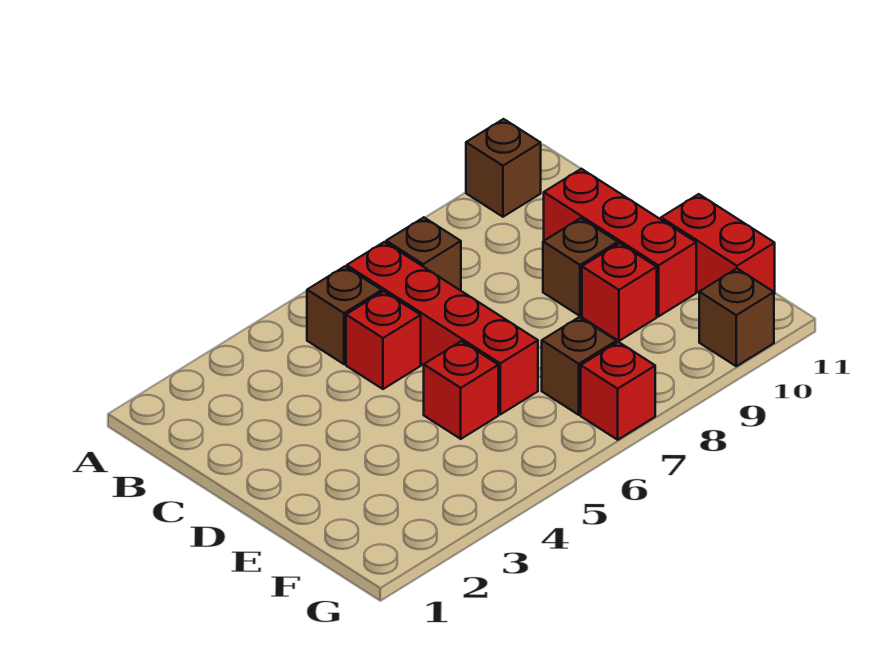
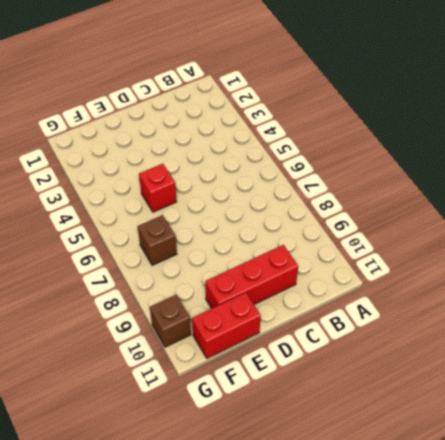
none -> brown brick A10 level 1
none -> brown brick B5 level 1
none -> red brick B6:E6 level 1

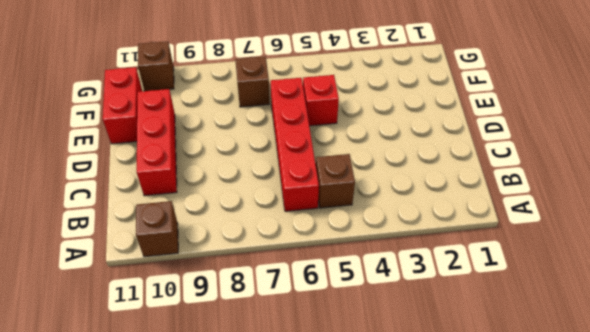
none -> brown brick B7 level 1
none -> red brick C5 level 1
none -> brown brick D9 level 1

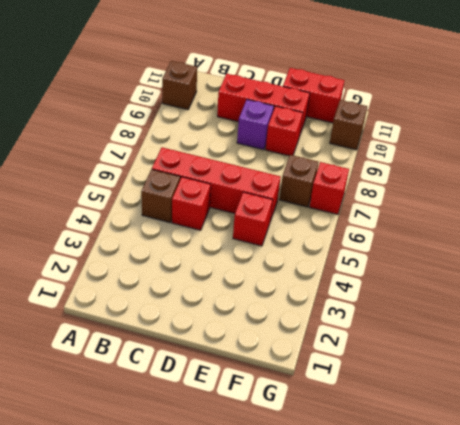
purple brick D9 level 1 -> brown brick D9 level 1
none -> brown brick B7 level 1

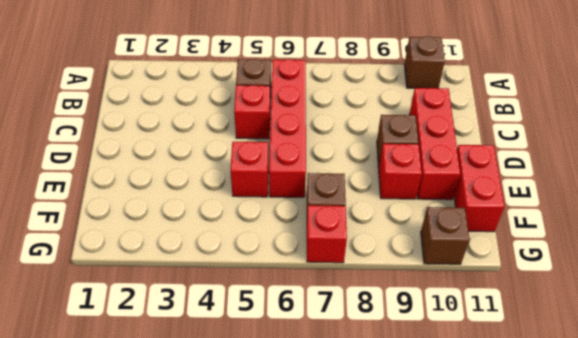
none -> brown brick B7 level 1

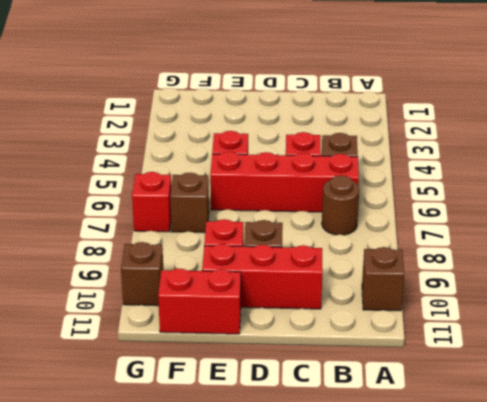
brown round brick B7 level 1 -> brown brick B7 level 1

